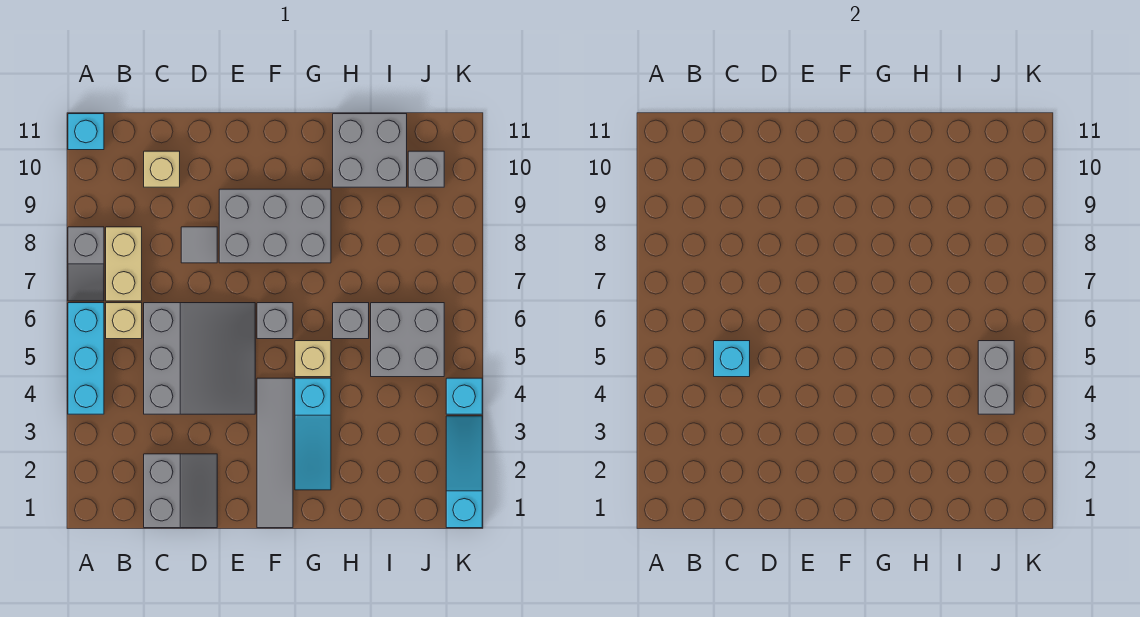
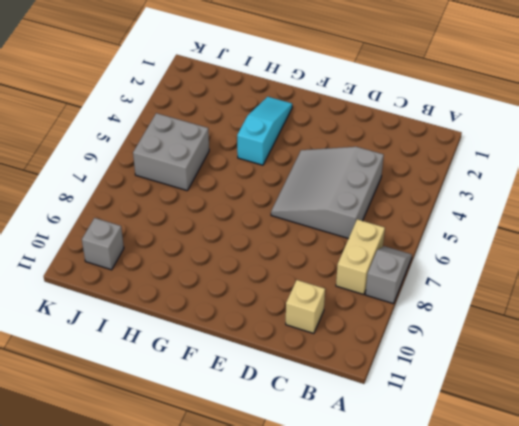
none -> cyan brick A4:A6 level 1
none -> cyan brick A11 level 1
none -> tan brick B6 level 1

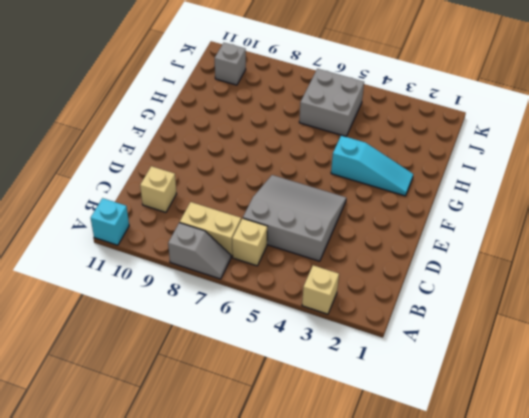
tan brick A3 level 1 -> tan brick G5 level 1
none -> cyan brick A4:A6 level 1
none -> grey slope C1:D2 level 1 top C
none -> grey tile D8 level 1

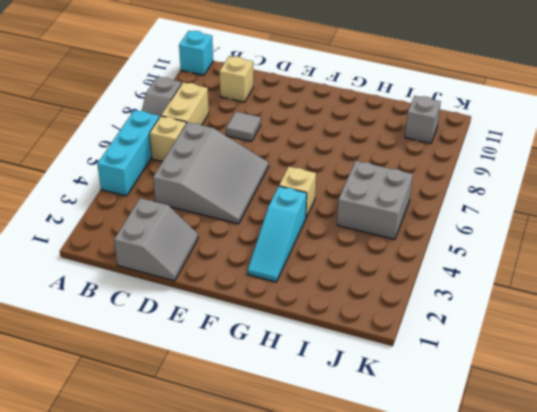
none -> grey brick E8:G9 level 1
none -> grey tile F1:F4 level 1
none -> grey brick F6 level 1

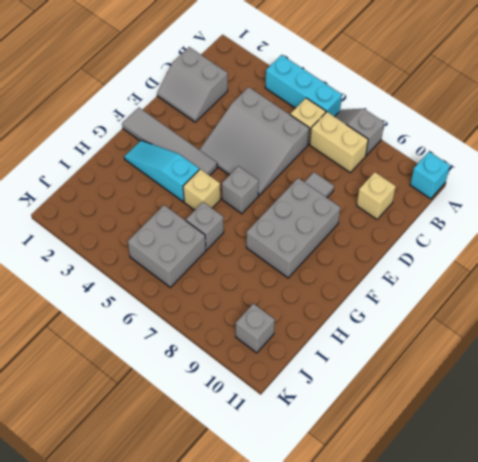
none -> grey brick H10:I11 level 1
none -> cyan slope K1:K3 level 1 top 1
none -> cyan brick K4 level 1

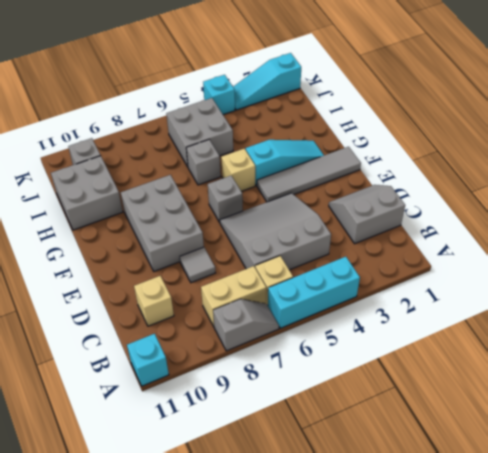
none -> cyan brick C5 level 2
none -> grey brick J4:J5 level 2

